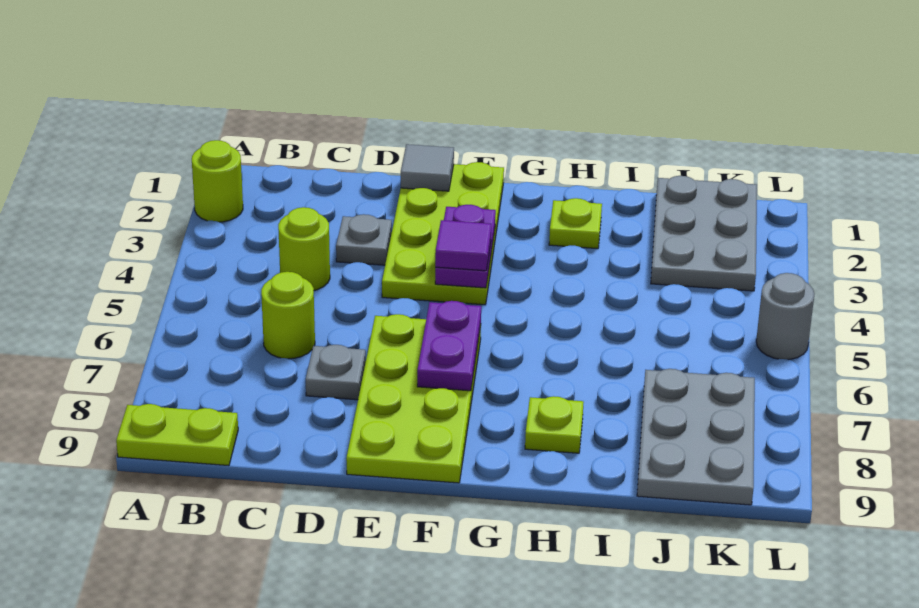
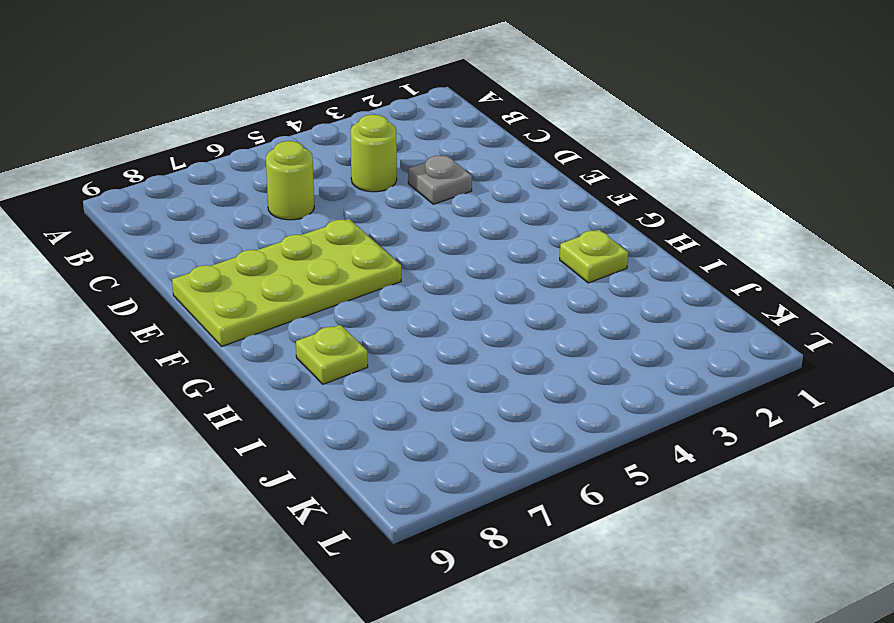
none -> lime round brick A2 level 1
none -> lime plate A9:B9 level 1
none -> grey plate D7 level 1

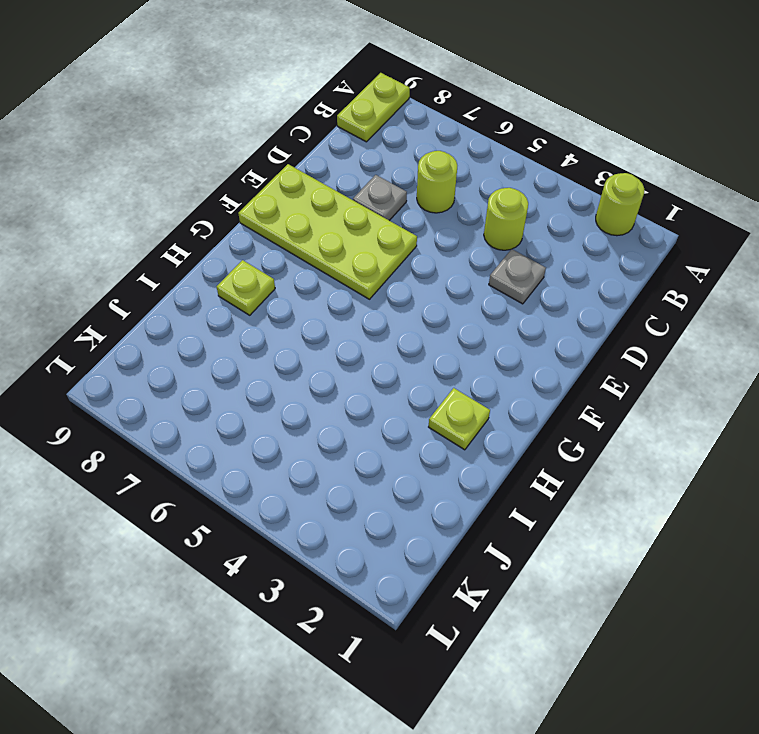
none -> lime plate E1:F4 level 1
none -> grey plate J1:K3 level 1
none -> grey plate J7:K9 level 1

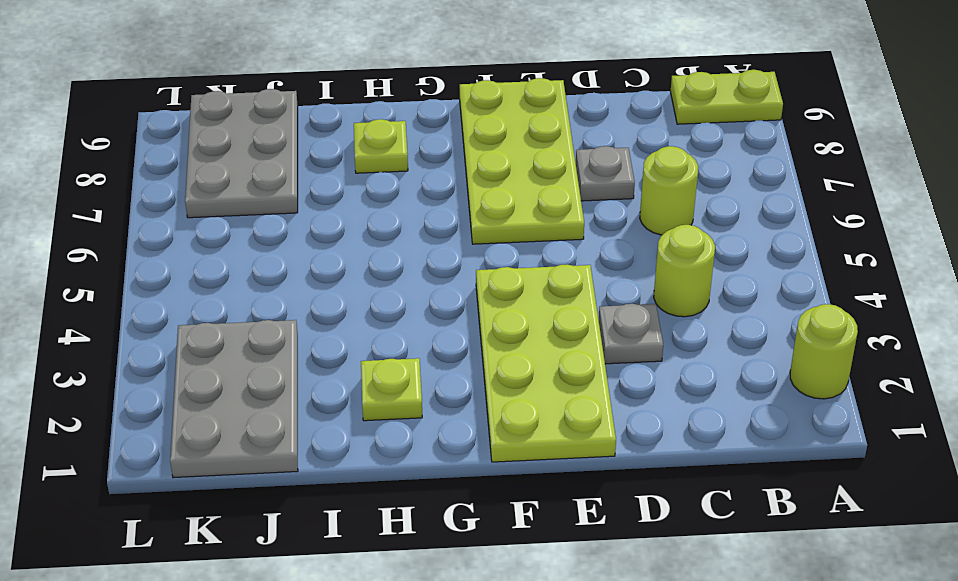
none -> grey round brick L5 level 1
none -> grey tile E1 level 2
none -> purple plate F3:F4 level 2

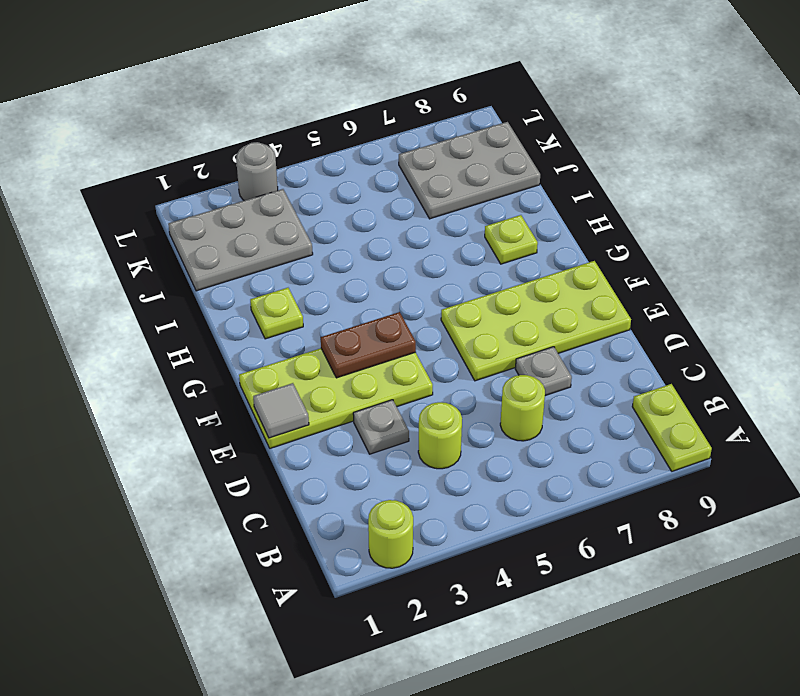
brown plate F3:F4 level 2 -> purple plate F3:F4 level 2
grey round brick L3 level 1 -> grey round brick L5 level 1
none -> purple plate F6:F7 level 2
none -> purple tile F4 level 3

